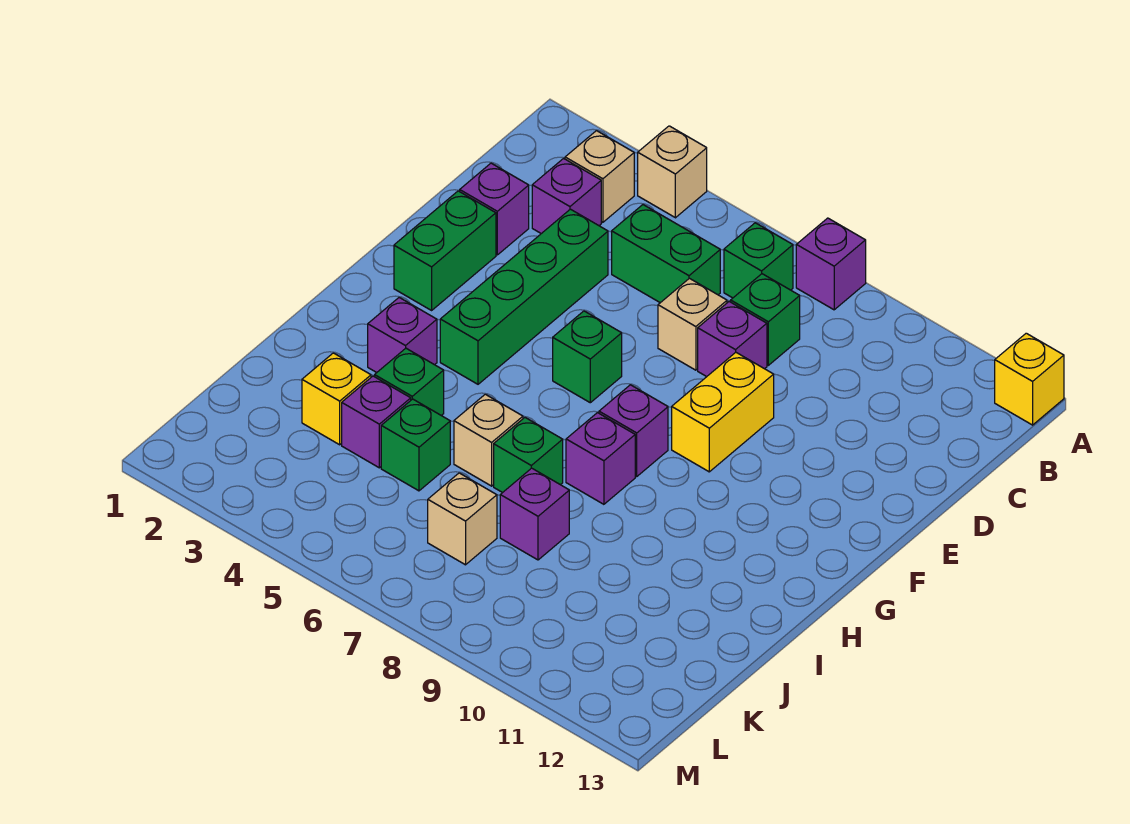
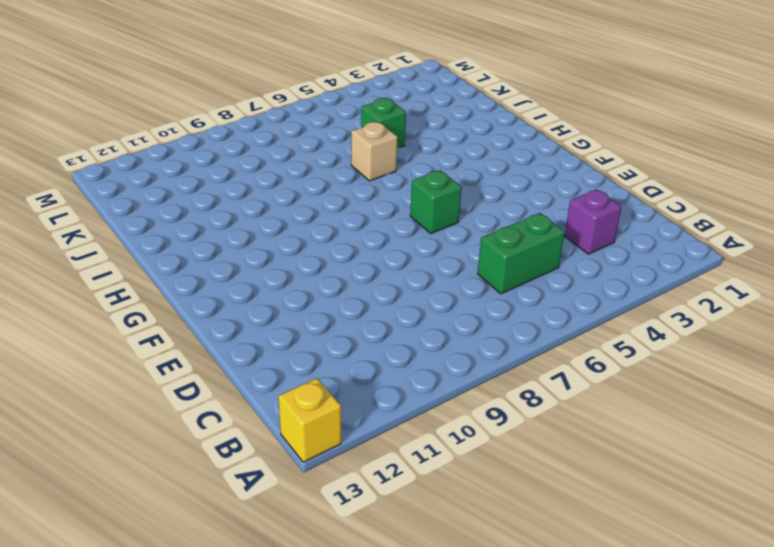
none -> tan brick A4 level 1
none -> purple brick A8 level 1
none -> tan brick B3 level 1

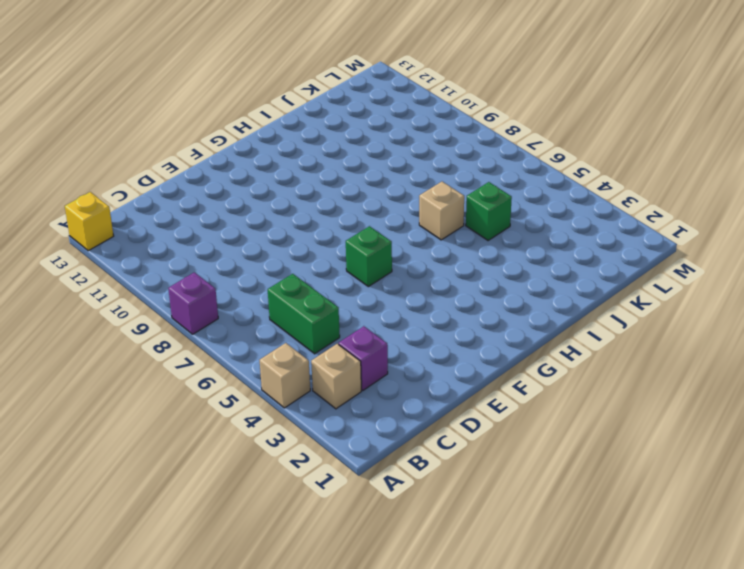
none -> green brick B7 level 1
none -> green brick C8 level 1
none -> purple brick D2 level 1

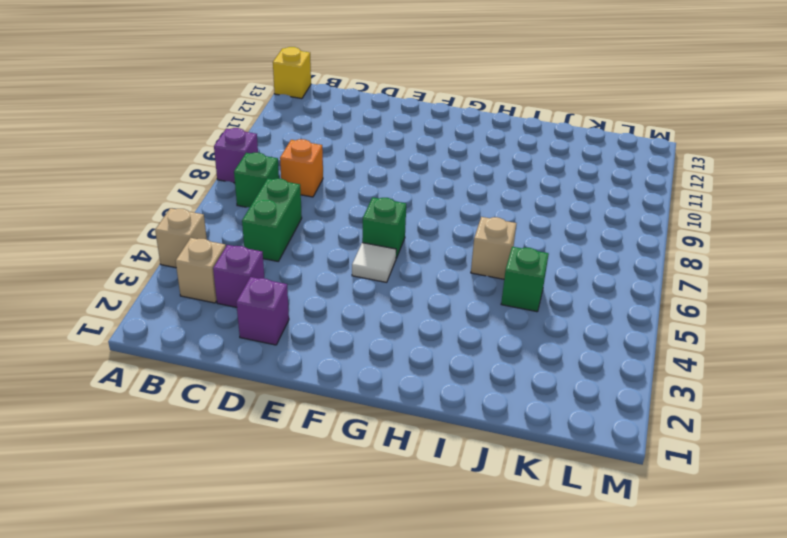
orange brick C8 level 1 -> green brick C8 level 1
white tile F5 level 1 -> none
none -> green brick D4:G4 level 1
none -> tan brick D7 level 1
none -> purple brick D8 level 1

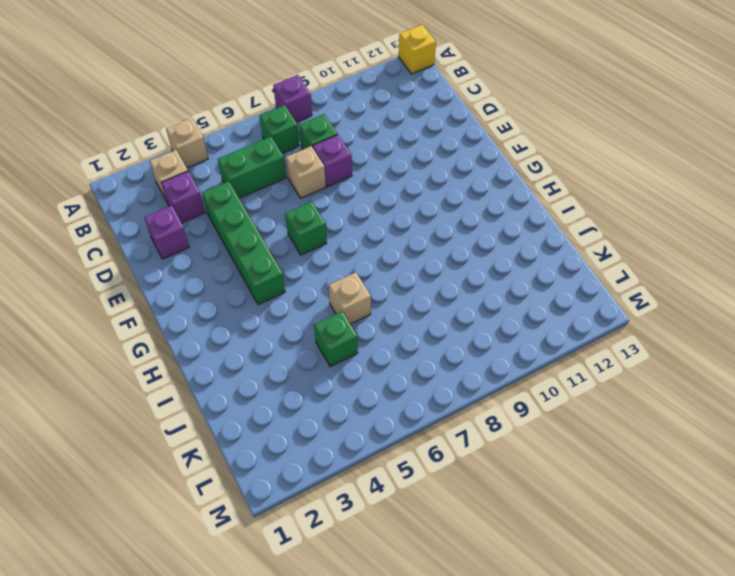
none -> green brick E2:F2 level 1
none -> yellow brick E9:F9 level 1
none -> purple brick G8 level 1

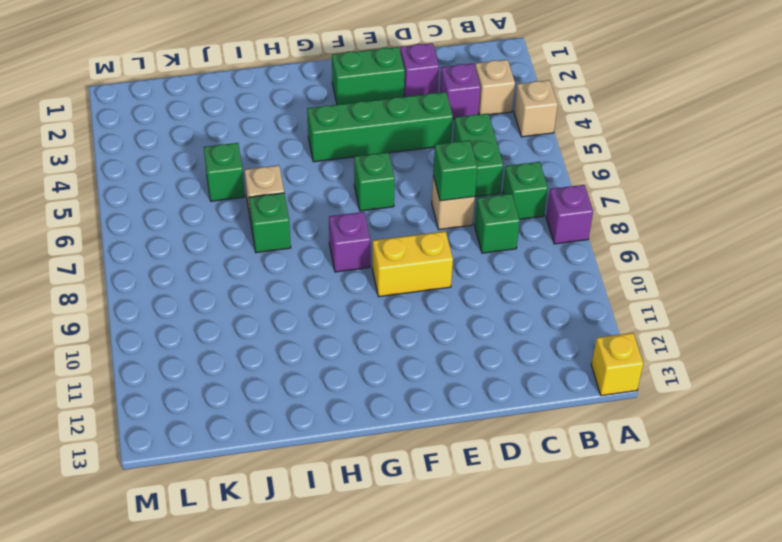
green brick D7 level 2 -> green brick I4 level 1
none -> purple brick D8 level 1
none -> purple brick H3 level 1
none -> purple brick H8 level 1

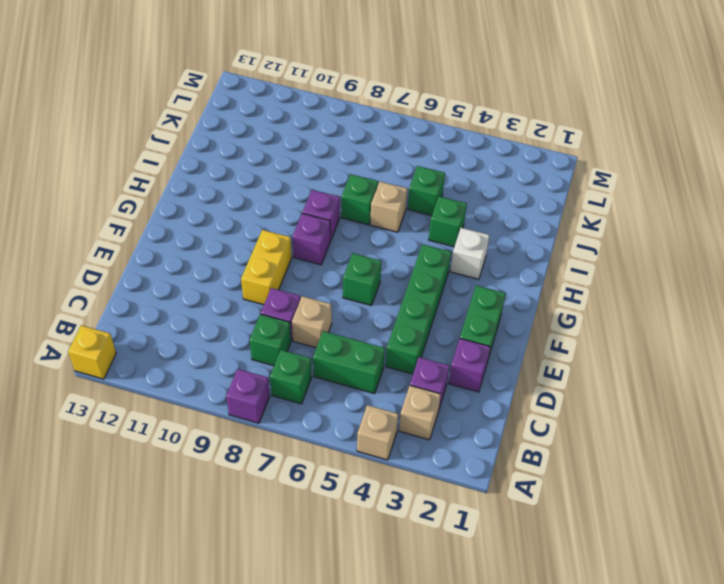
white brick H3 level 1 -> purple brick H3 level 1
none -> yellow brick J3 level 1
none -> purple brick J4 level 1
none -> purple brick J8 level 1

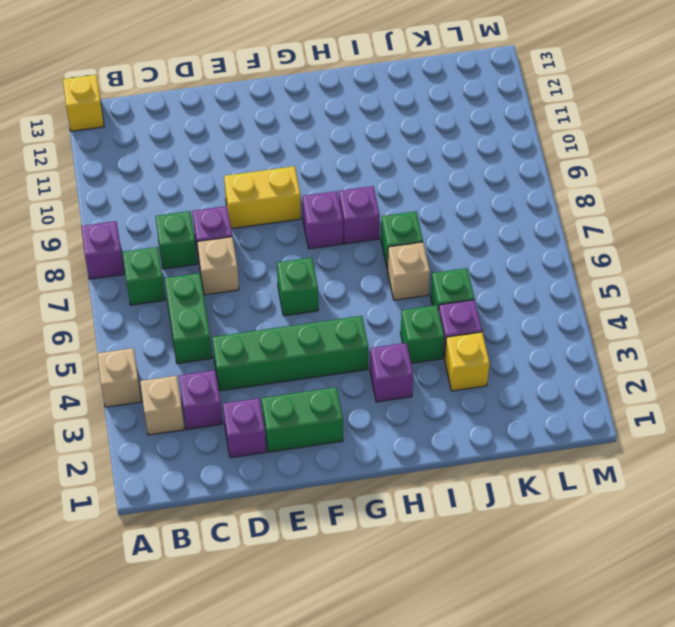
none -> purple brick J8 level 1
none -> tan brick K7 level 1

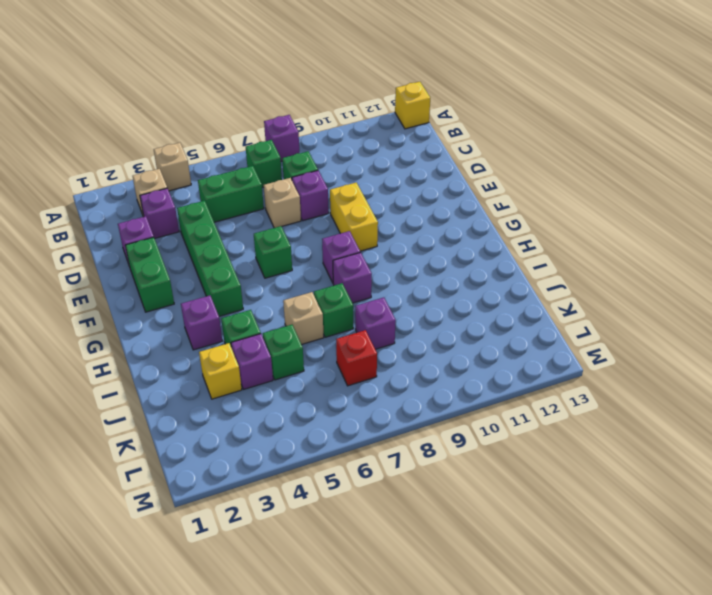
red brick K7 level 1 -> tan brick K7 level 1

